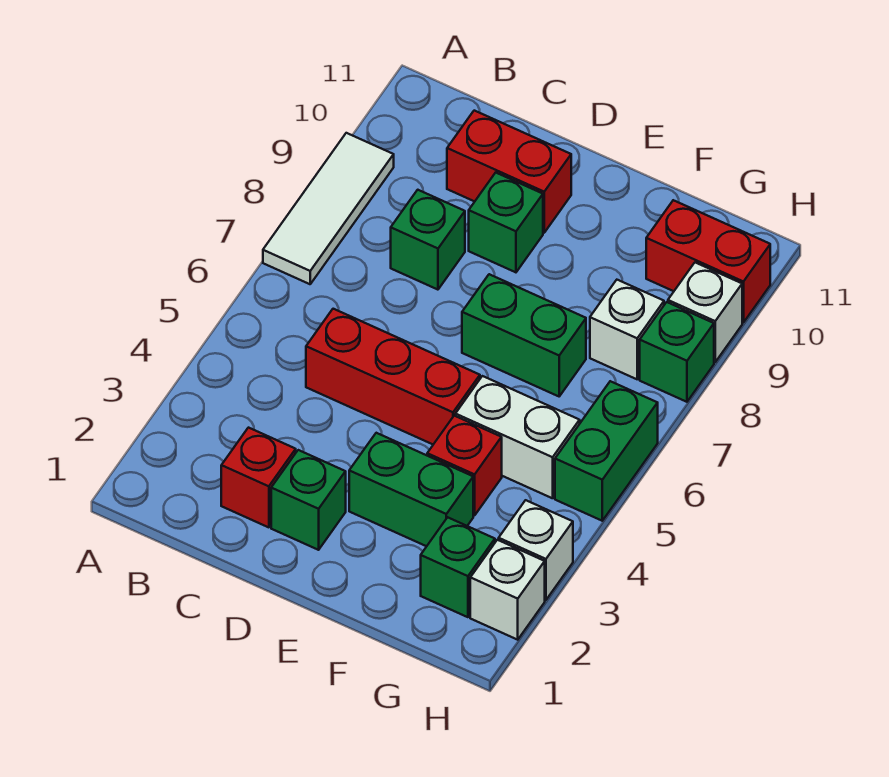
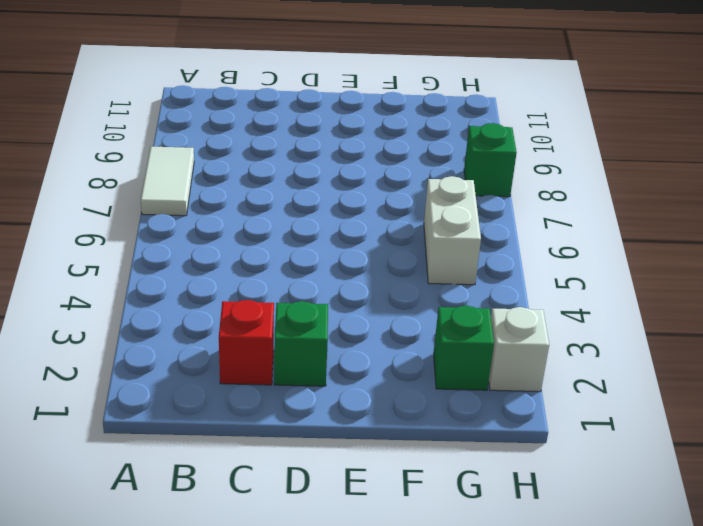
white tile A7:A8 level 1 -> white tile A7:A9 level 1
white brick G5:G6 level 1 -> white brick F5:G5 level 1
none -> red brick C5:E5 level 1
none -> green brick C8 level 1
none -> red brick C10:D10 level 1

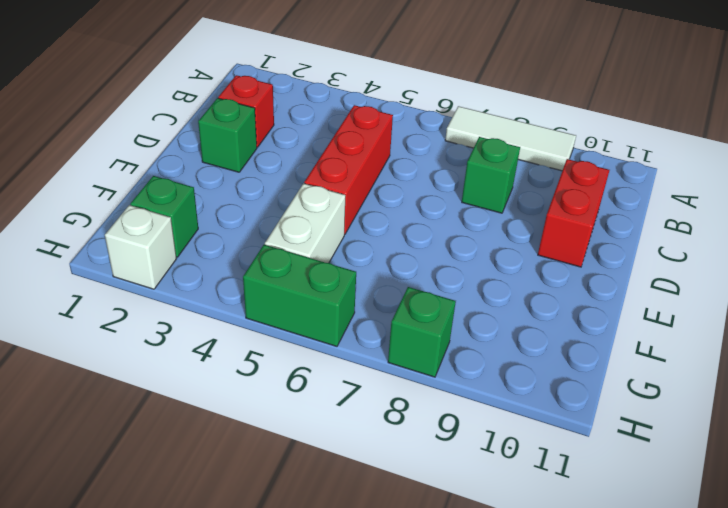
none -> green brick D9 level 1
none -> green brick E3:F3 level 1
none -> green brick E7:F7 level 1

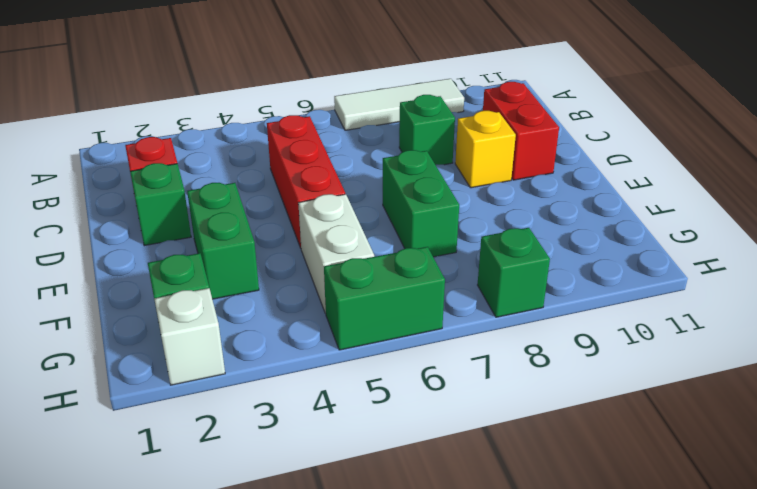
yellow brick D9 level 1 -> green brick D9 level 1
none -> red brick F4 level 1
none -> white brick G8 level 1
none -> red brick G10:H10 level 1

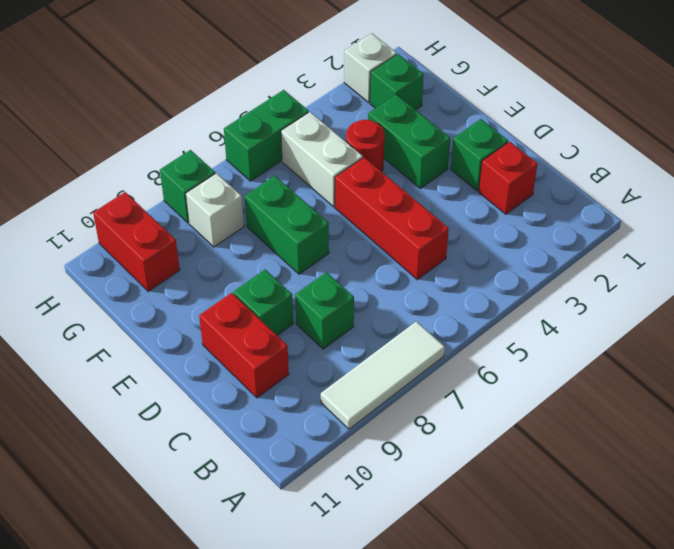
red round brick F4 level 1 -> red brick F4 level 1
none -> white brick H3 level 1
none -> white brick H9 level 1

